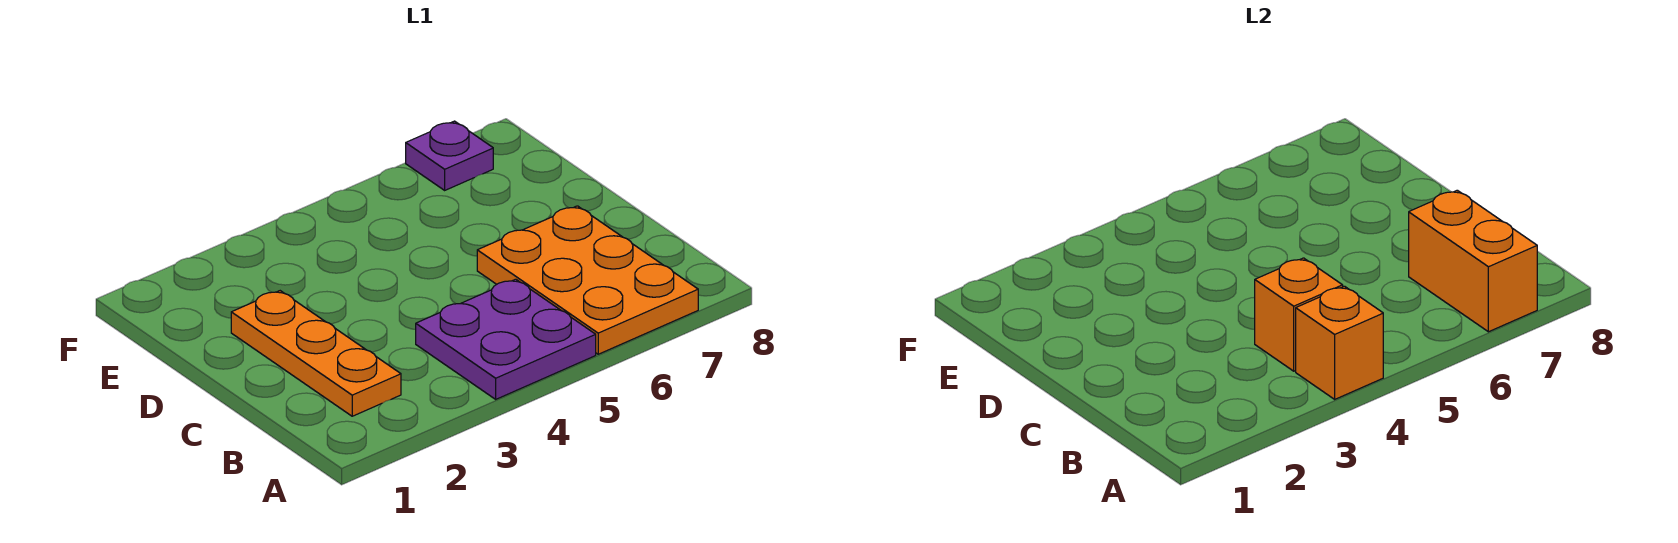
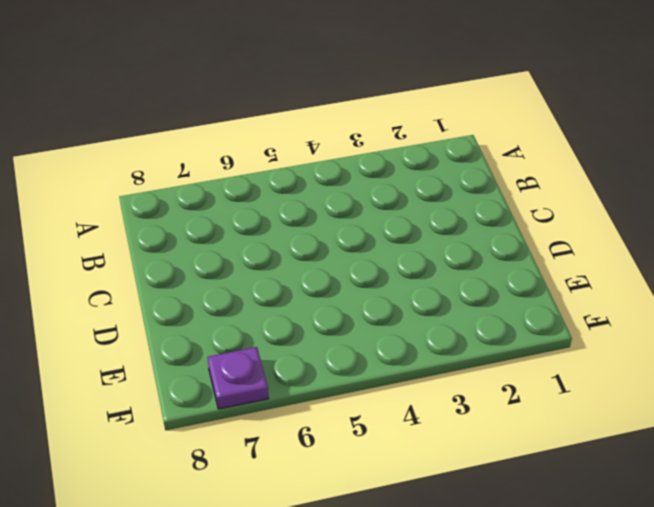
none -> purple plate A4:B5 level 1
none -> orange plate A6:C7 level 1

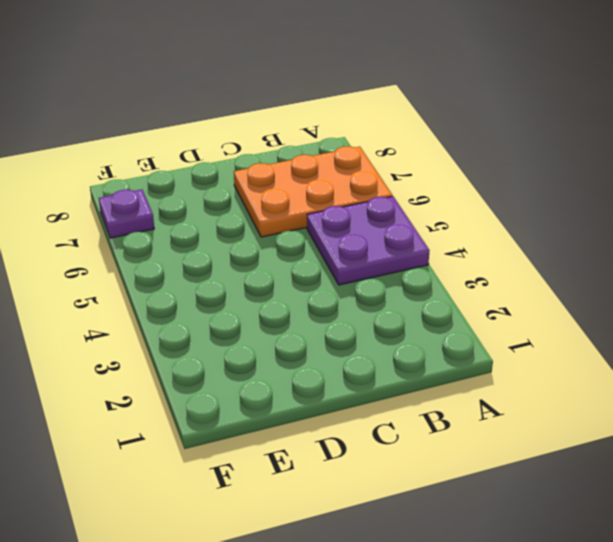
none -> orange plate B2:D2 level 1
none -> orange brick A4 level 2

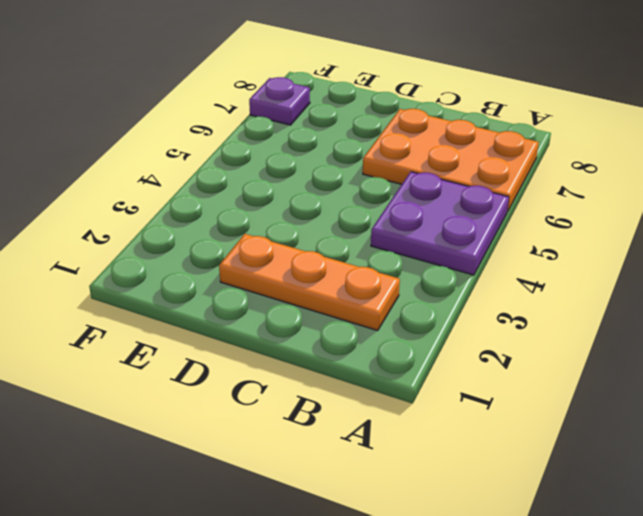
none -> orange brick A4 level 2
none -> orange brick A7:B7 level 2

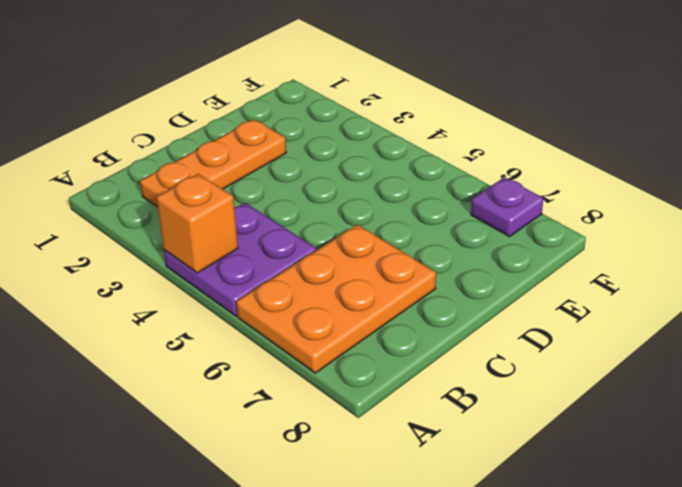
none -> orange brick A7:B7 level 2
none -> orange brick B4 level 2

